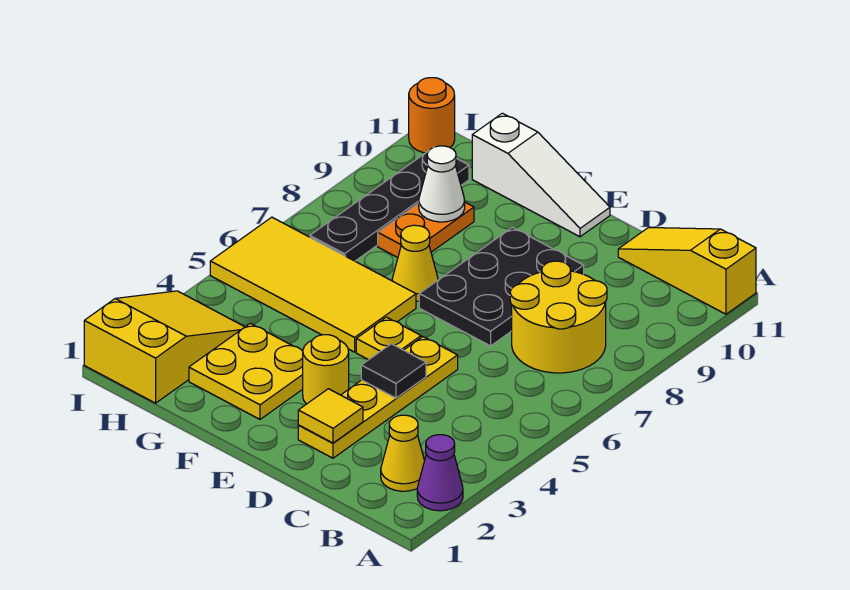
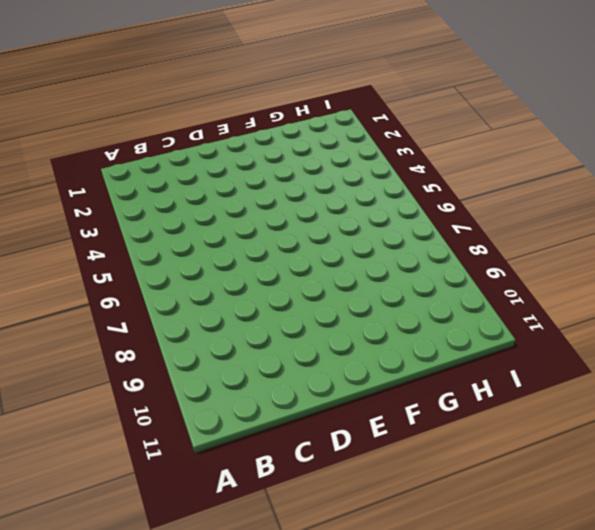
none -> purple cone A2 level 1
none -> yellow slope A11:C11 level 1 top A
none -> yellow cone B2 level 1

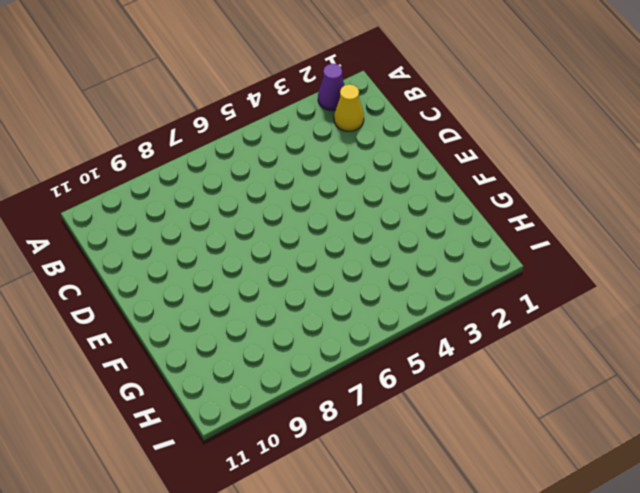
none -> yellow slope A11:C11 level 1 top A
none -> yellow round brick B7:C8 level 1
none -> yellow plate D2:D5 level 1

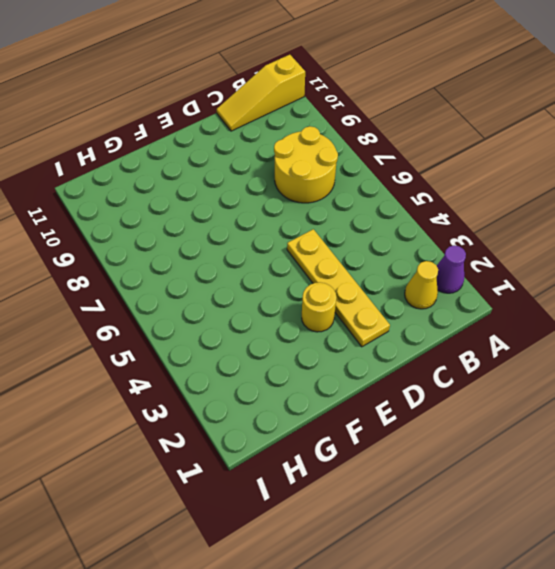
none -> black plate D7:E9 level 1
none -> yellow plate E5 level 1
none -> white slope E11:G11 level 1 top G

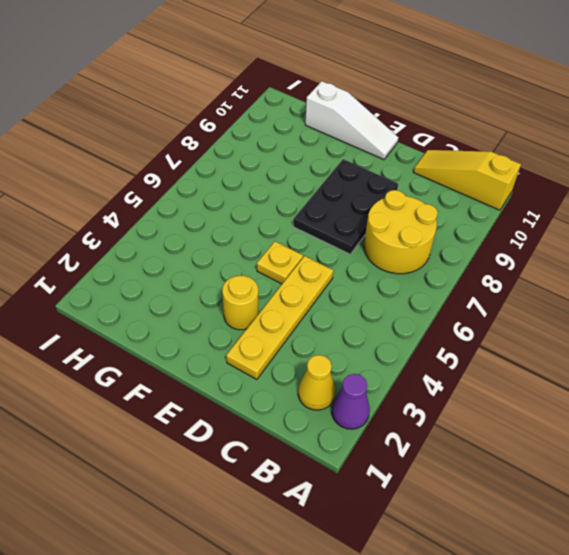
none -> yellow plate F2:G3 level 1
none -> yellow tile F5:I6 level 1
none -> yellow cone F7 level 1

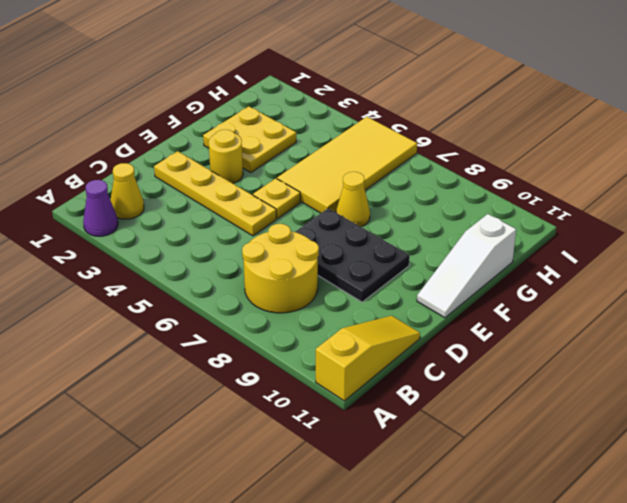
none -> orange plate G8:G9 level 1
none -> yellow slope H1:I3 level 1 top 1
none -> black plate H7:H10 level 1

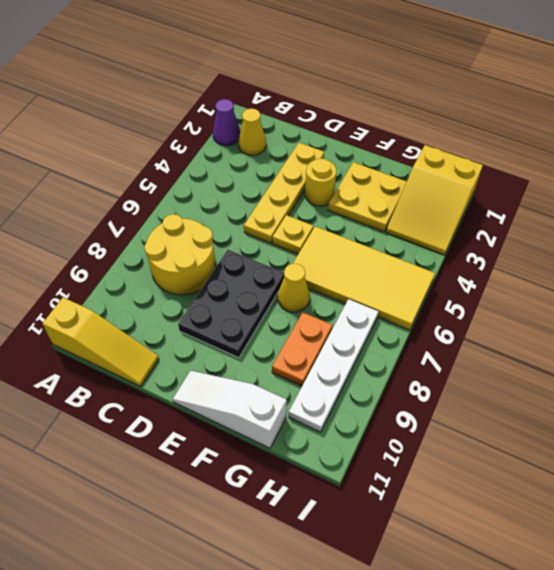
white plate H7:H10 level 1 -> black plate H7:H10 level 1
none -> orange round brick I11 level 1
none -> yellow tile D2 level 2
none -> black tile D4 level 2

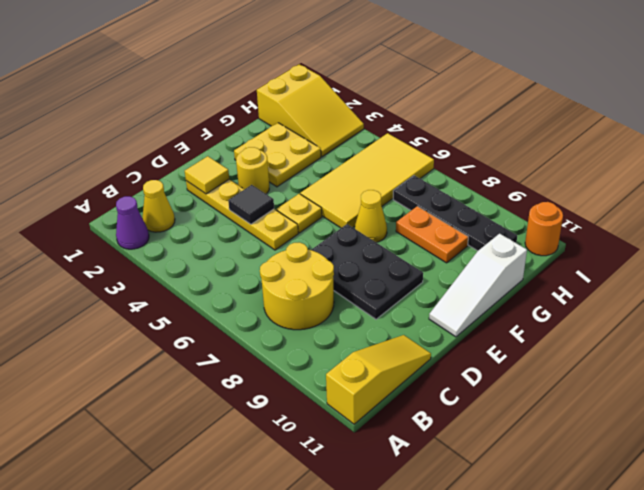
none -> white cone G9 level 2

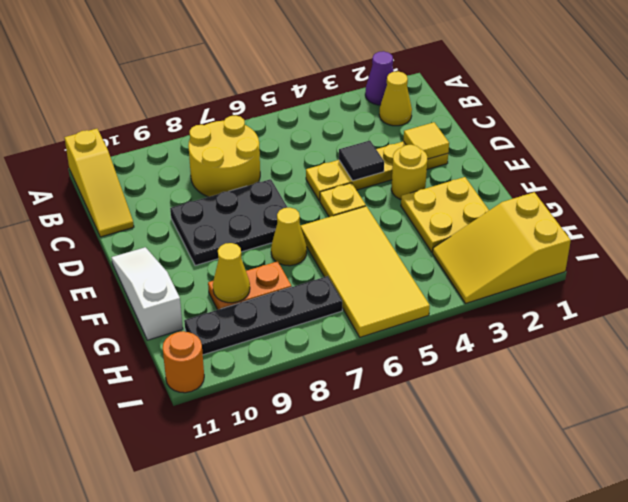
yellow cone G9 level 2 -> white cone G9 level 2

